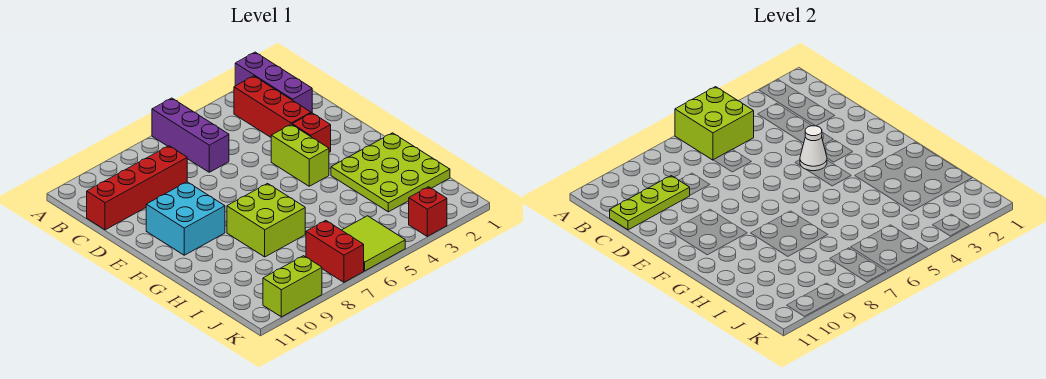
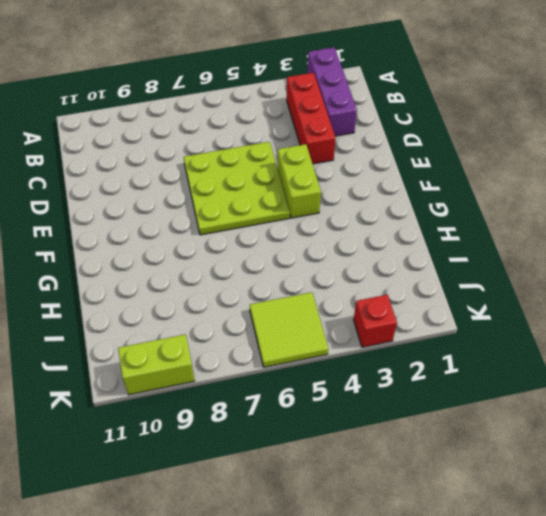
lime plate D5:F7 level 1 -> lime plate G1:I3 level 1
none -> purple brick A6:C6 level 1
none -> red brick C8:C11 level 1
none -> red brick E3 level 1

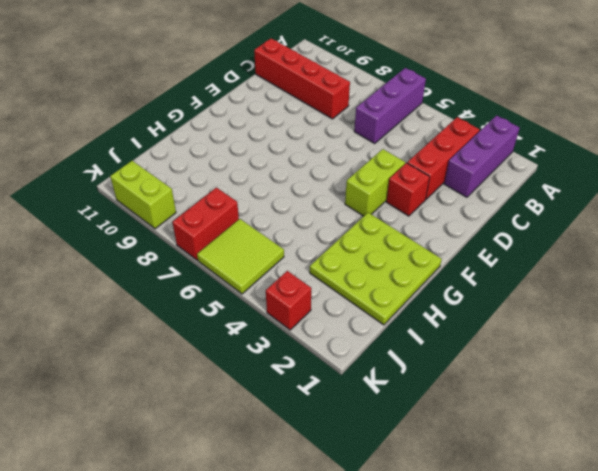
none -> cyan brick E9:F10 level 1
none -> lime brick G7:H8 level 1
none -> lime brick A5:B6 level 2

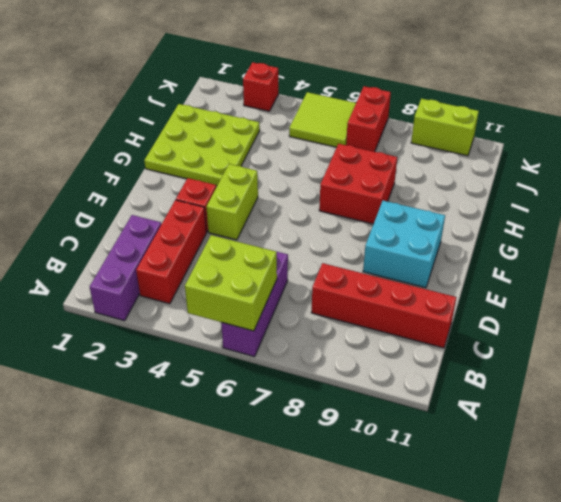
red brick G7:H8 level 1 -> lime brick G7:H8 level 1
none -> lime plate C9:C11 level 2
none -> white cone E4 level 2

